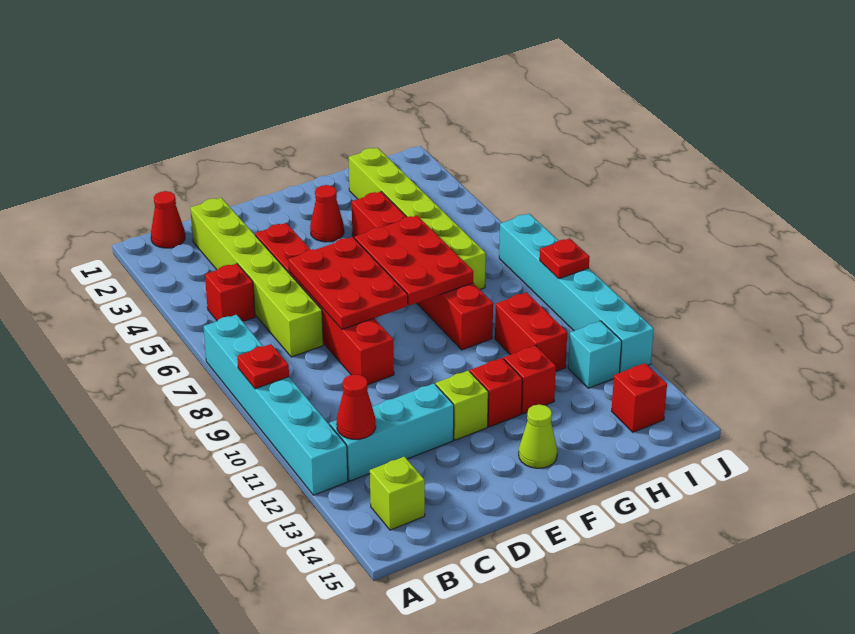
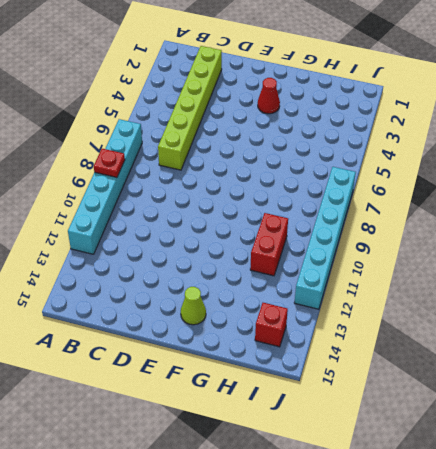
none -> red cone B1 level 1
none -> red brick B5 level 1
none -> cyan brick B12:D12 level 1

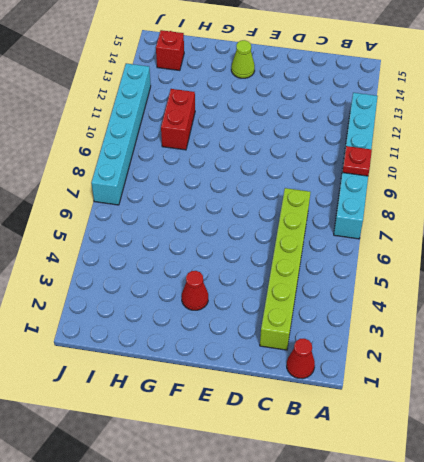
none -> red brick B5 level 1
none -> cyan brick B12:D12 level 1
none -> lime brick B14 level 1

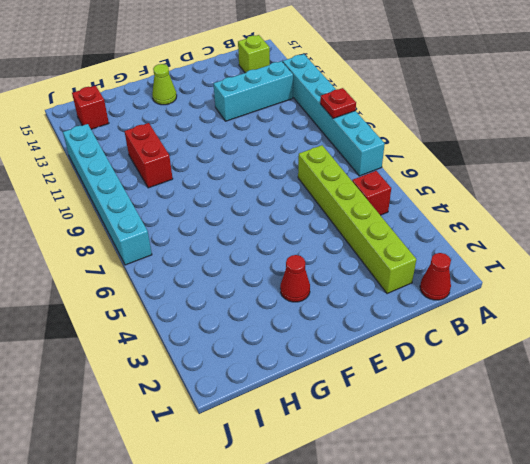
none -> red brick D4:D9 level 1
none -> lime brick E12 level 1
none -> red brick F12 level 1

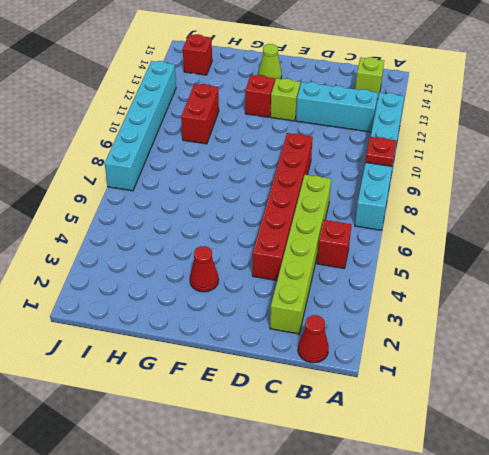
none -> red brick G4:G9 level 1
none -> red brick G12 level 1
none -> lime brick H2:H7 level 1

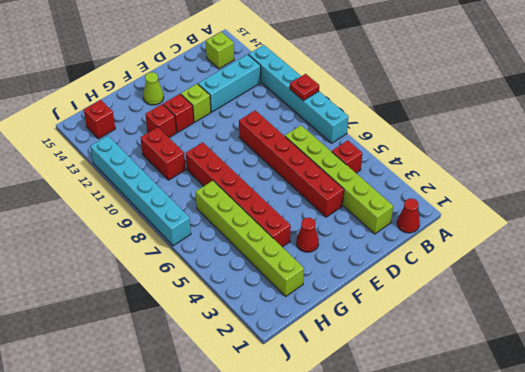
none -> cyan brick I12 level 1
none -> red cone B12 level 2
none -> red plate D6:E8 level 2

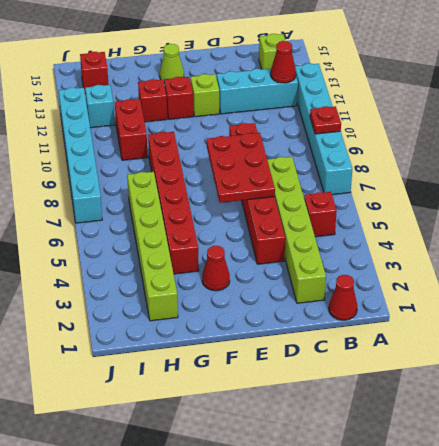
none -> red plate F6:G8 level 2
none -> red plate J9 level 2

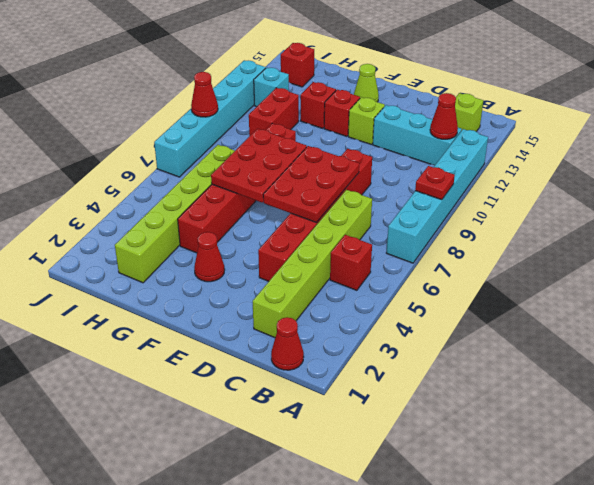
red cone J9 level 2 -> red plate J9 level 2

